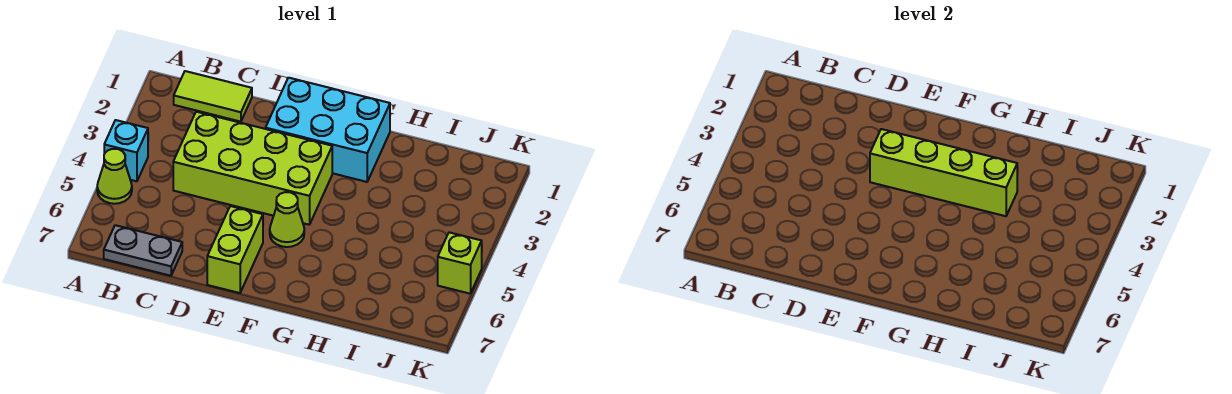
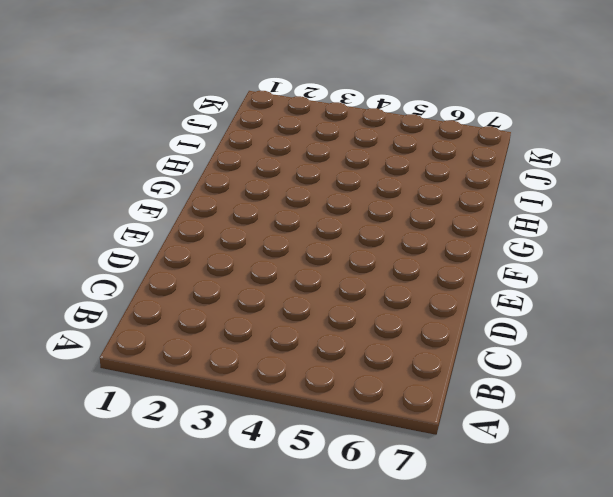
none -> cyan brick A4 level 1
none -> lime cone A5 level 1

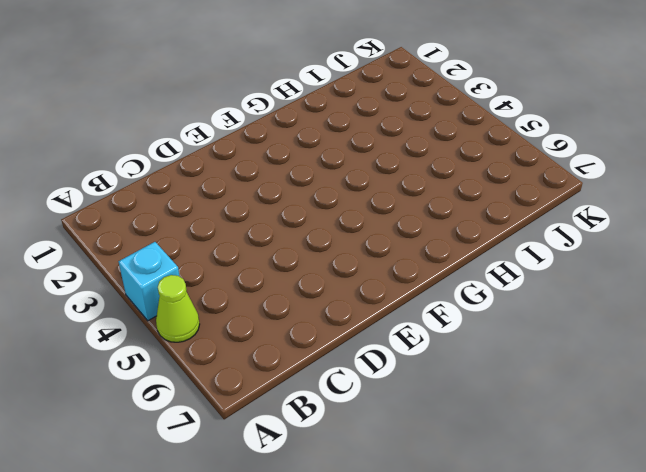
none -> lime tile B1:C1 level 1
none -> grey plate B7:C7 level 1

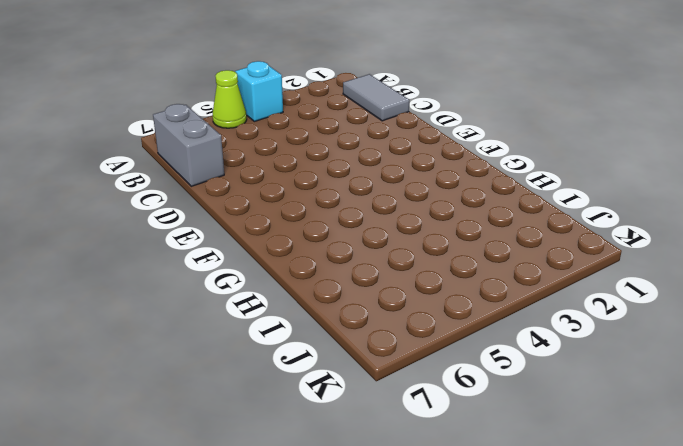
grey tile B1:C1 level 1 -> lime tile B1:C1 level 1
grey brick B7:C7 level 1 -> grey plate B7:C7 level 1
none -> lime brick C3:F4 level 1
none -> cyan brick E1:G2 level 1

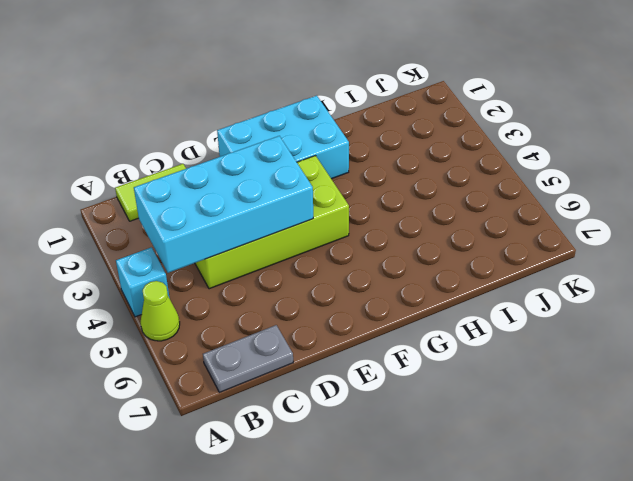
cyan brick B3:E4 level 2 -> lime brick E3:H3 level 2
none -> lime brick E6:E7 level 1
none -> lime cone F5 level 1

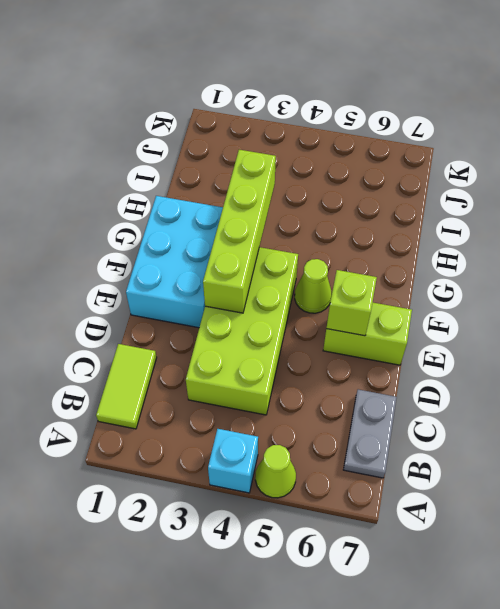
lime brick E6 level 2 -> lime brick K5 level 1

